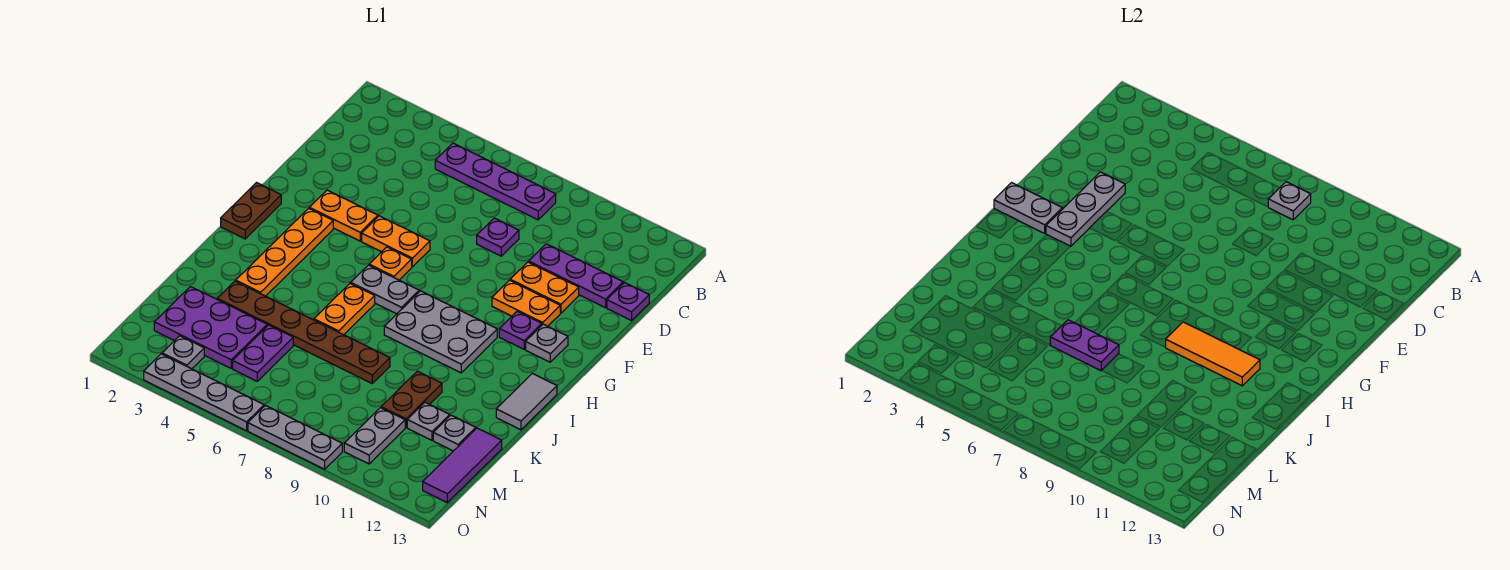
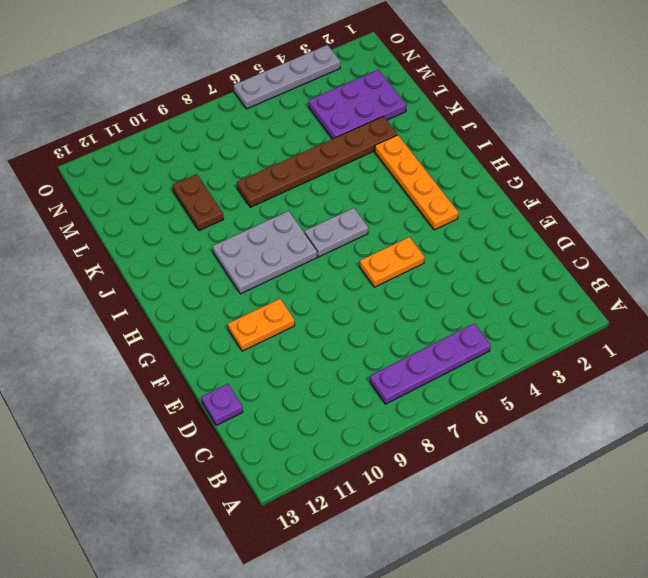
none -> purple plate D8 level 1
none -> purple plate D10:D12 level 1
none -> orange plate E10:E11 level 1
none -> orange plate F3:F4 level 1

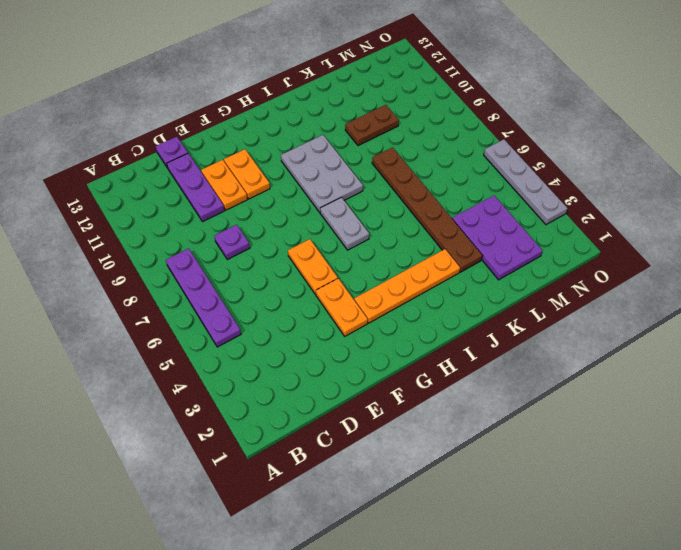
none -> brown plate G1:H1 level 1
none -> orange plate G6 level 1
none -> purple plate G11 level 1
none -> grey plate G12 level 1

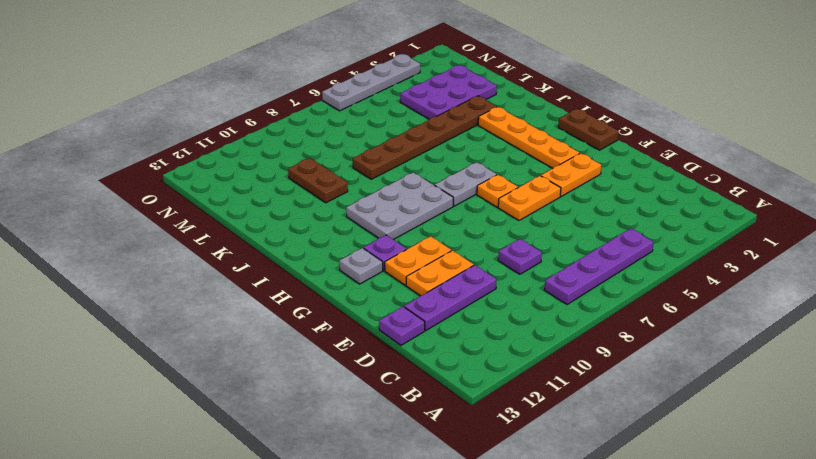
none -> orange plate I6:J6 level 1
none -> grey tile I13:J13 level 1
none -> purple plate L5:M5 level 1
none -> grey plate L11 level 1

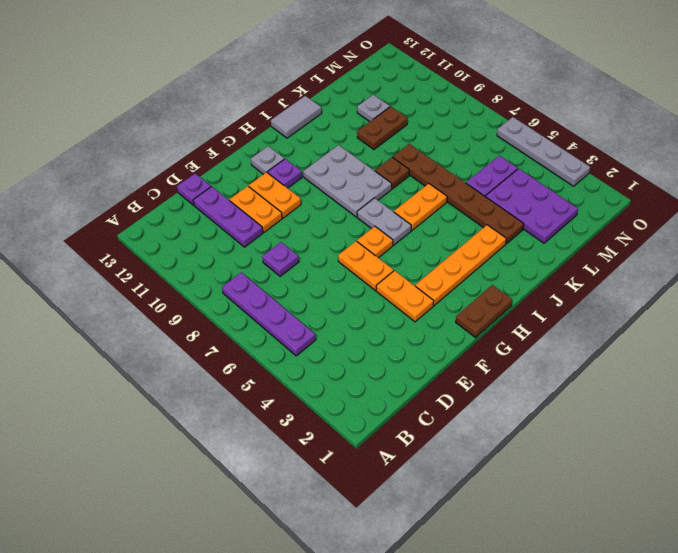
brown plate J8 level 1 -> none
none -> grey plate L12 level 1
none -> purple tile L13:N13 level 1
none -> grey plate M10:N10 level 1
none -> grey plate N3 level 1

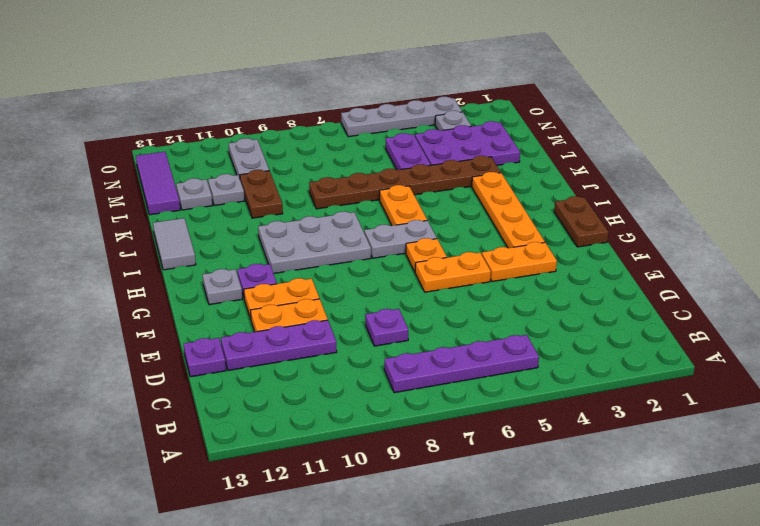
none -> grey plate O7:O9 level 1
none -> grey plate B8 level 2
none -> grey plate E3:G3 level 2
none -> grey plate G1:G2 level 2

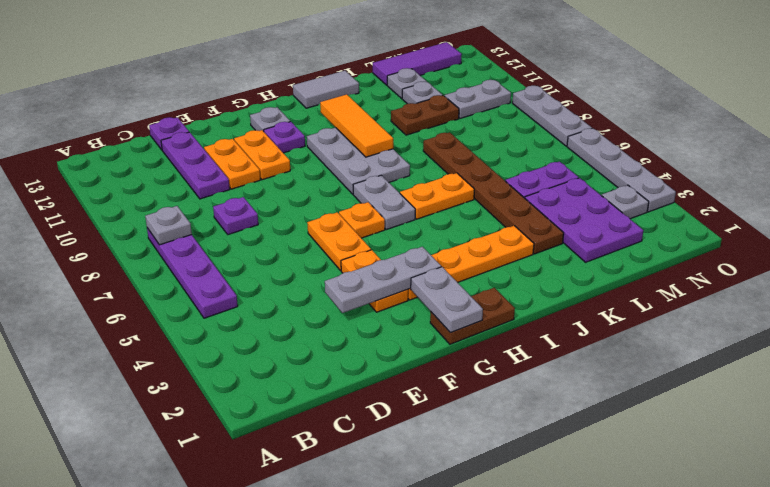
none -> purple plate K6:K7 level 2

